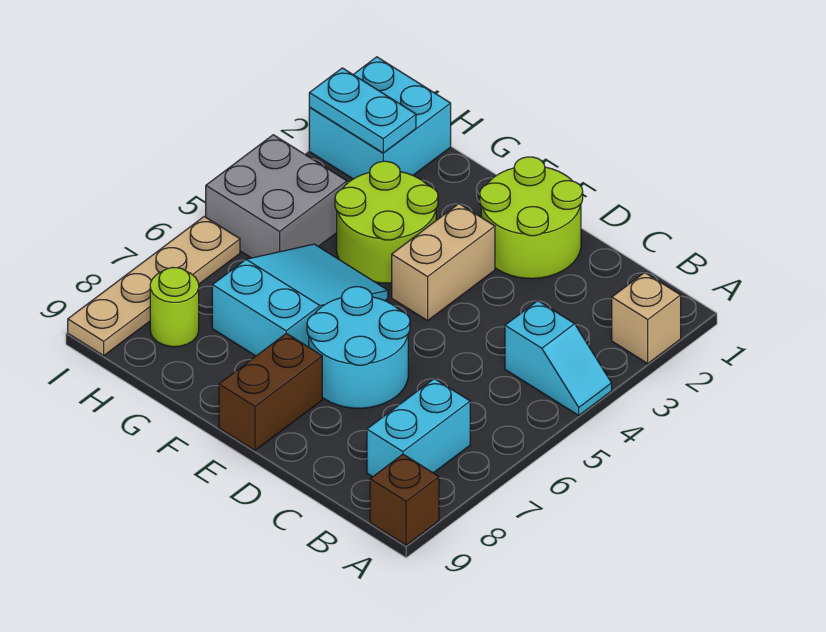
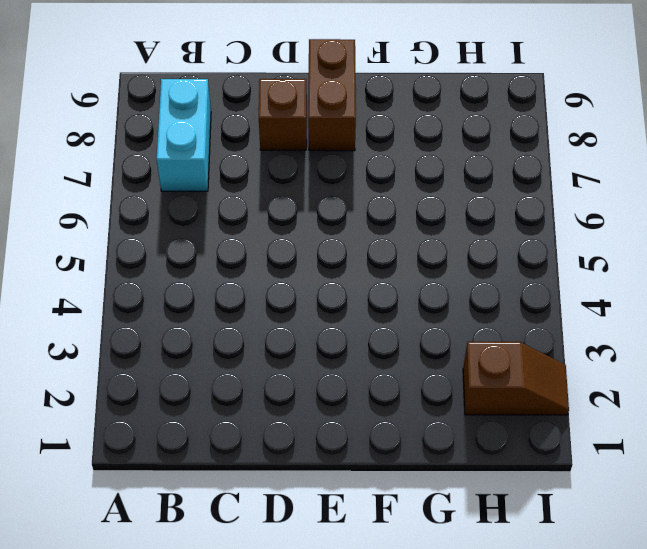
brown brick D8 level 1 -> brown brick A9 level 1
brown slope H2:I2 level 1 top H -> cyan brick H1:I2 level 1
none -> tan brick A2 level 1
none -> cyan slope A4:B4 level 1 top B
none -> lime round brick D1:E2 level 1

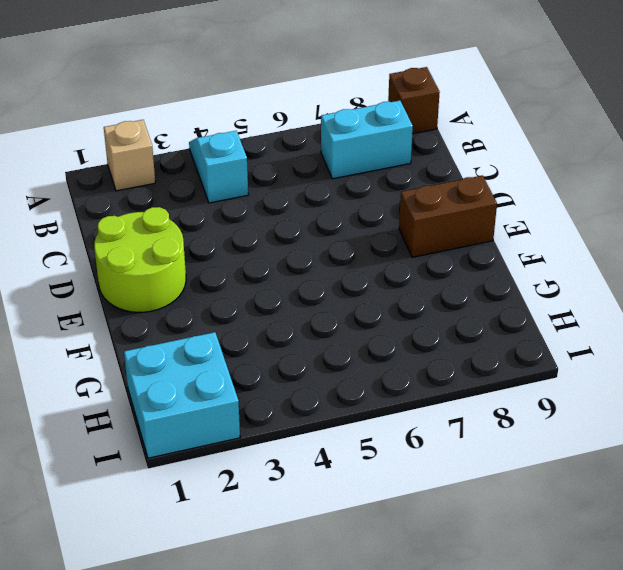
none -> cyan round brick D6:E7 level 1
none -> tan brick E3:E4 level 1
none -> lime round brick F3:G4 level 1

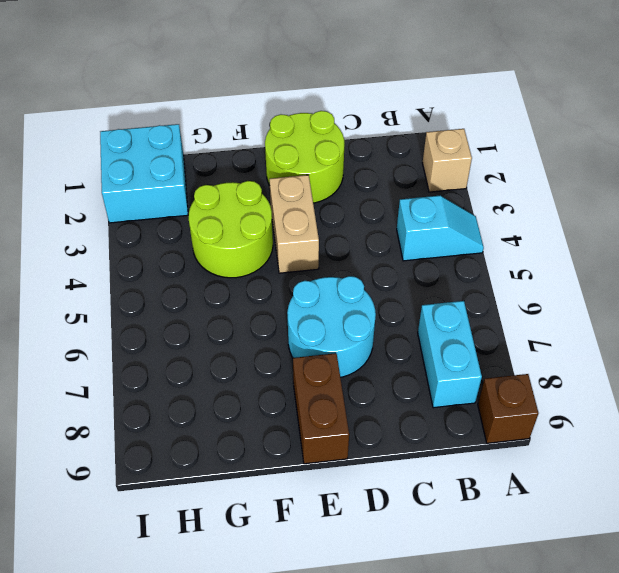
none -> cyan slope F5:G7 level 1 top 7
none -> grey brick H4:I5 level 1
none -> lime round brick H8 level 1

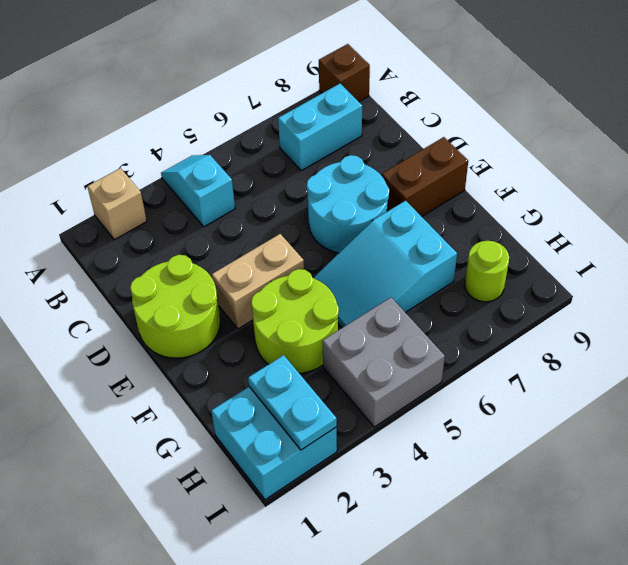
none -> tan plate I6:I9 level 1

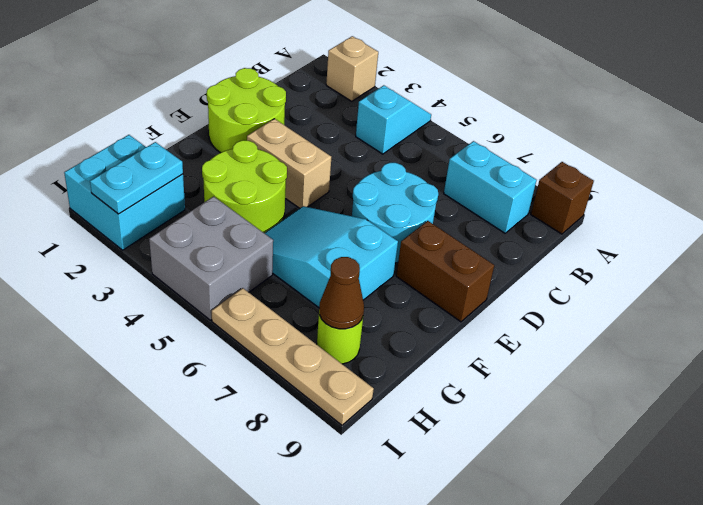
brown cone H8 level 2 -> none

